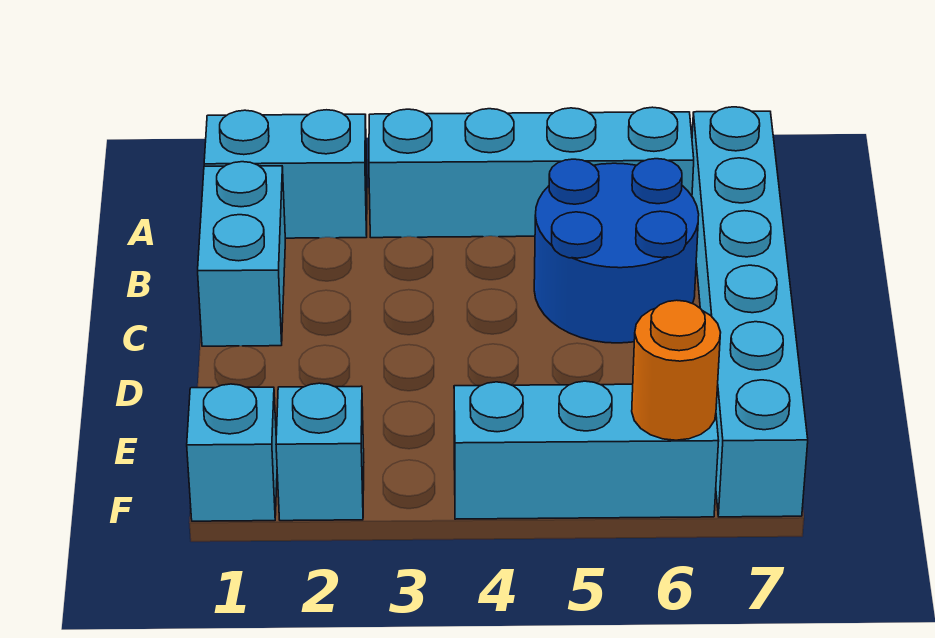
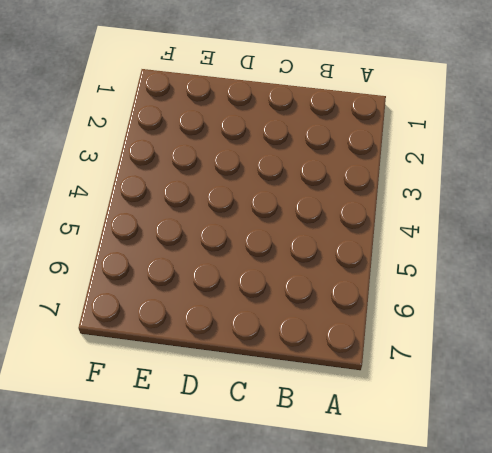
none -> cyan brick A1:A2 level 1
none -> cyan brick A3:A6 level 1

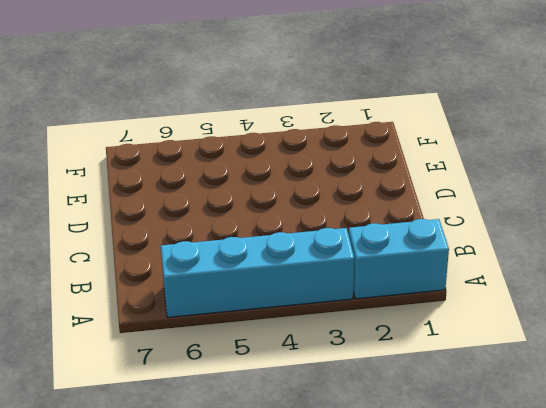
none -> cyan brick A7:F7 level 1
none -> cyan brick B1:C1 level 1

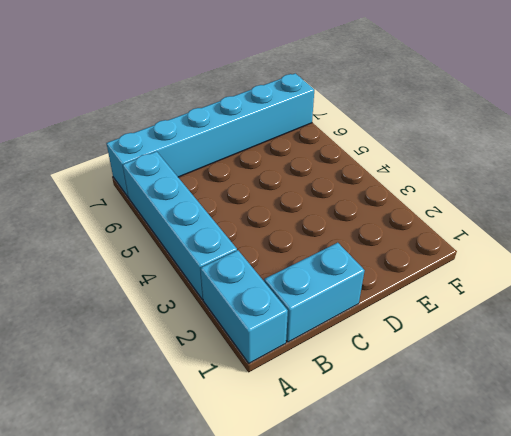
none -> blue round brick B5:C6 level 1
none -> cyan brick F1 level 1

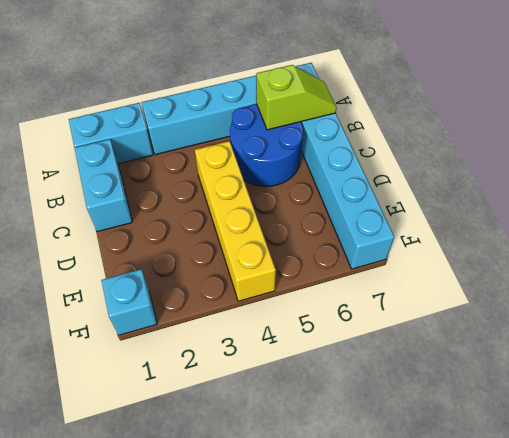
lime slope B6:B7 level 2 top 6 -> none
yellow brick C4:F4 level 1 -> cyan brick F4:F6 level 1
none -> cyan brick F2 level 1
none -> orange round brick F6 level 2

